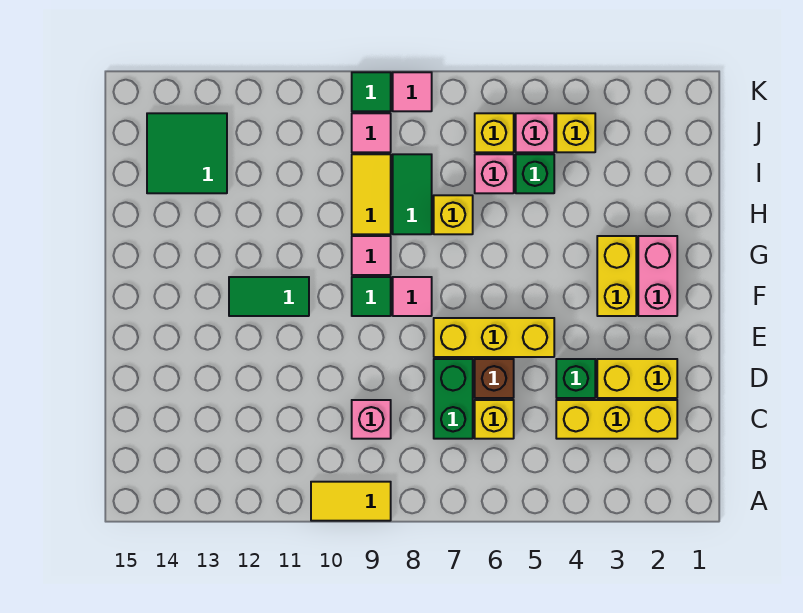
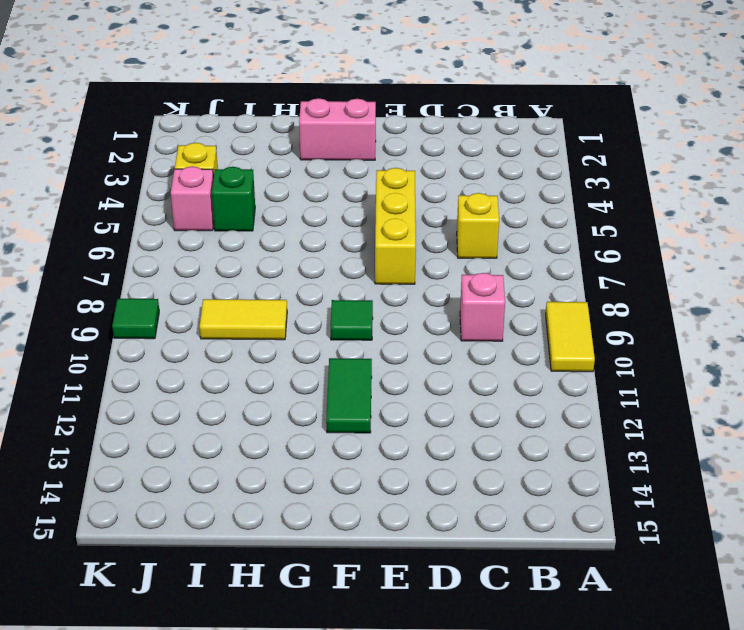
none -> yellow brick C2:C4 level 1
none -> green brick C7:D7 level 1
none -> yellow brick D2:D3 level 1

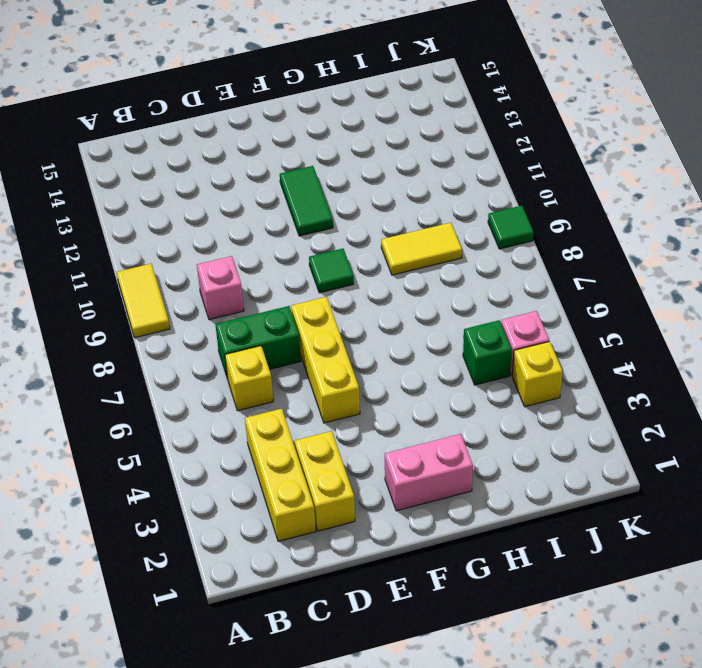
none -> green brick D4 level 1
none -> brown brick D6 level 1
none -> yellow brick F3:G3 level 1

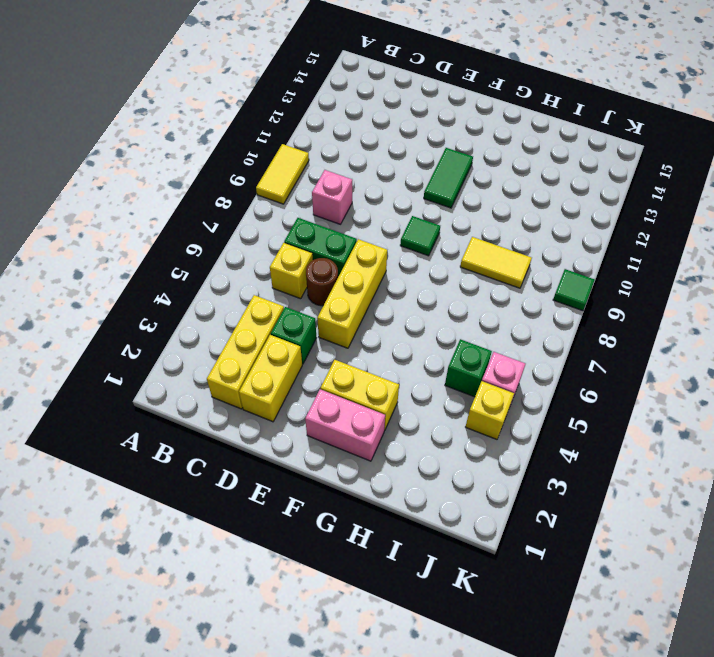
brown round brick D6 level 1 -> brown brick D6 level 1
none -> pink tile F8 level 1
none -> pink tile G9 level 1
none -> yellow brick H7 level 1

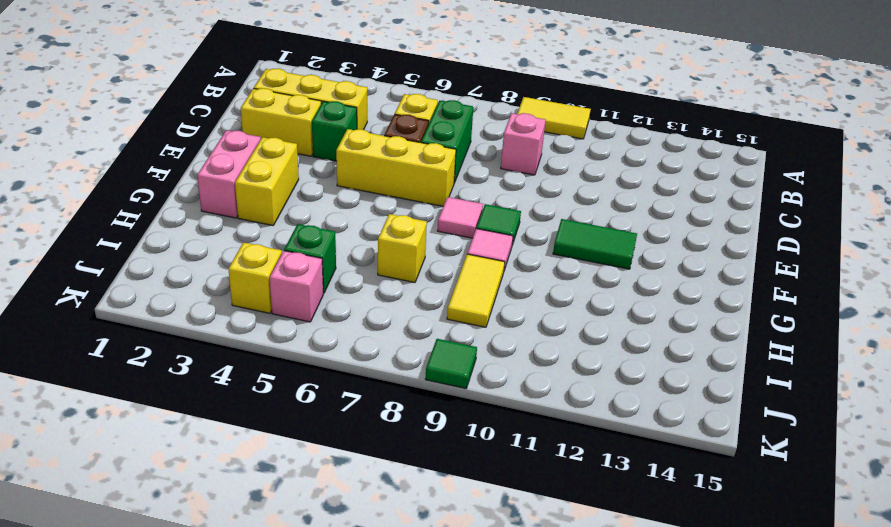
none -> green tile H8:I8 level 1
none -> pink brick I6 level 1
none -> green tile I13:J14 level 1

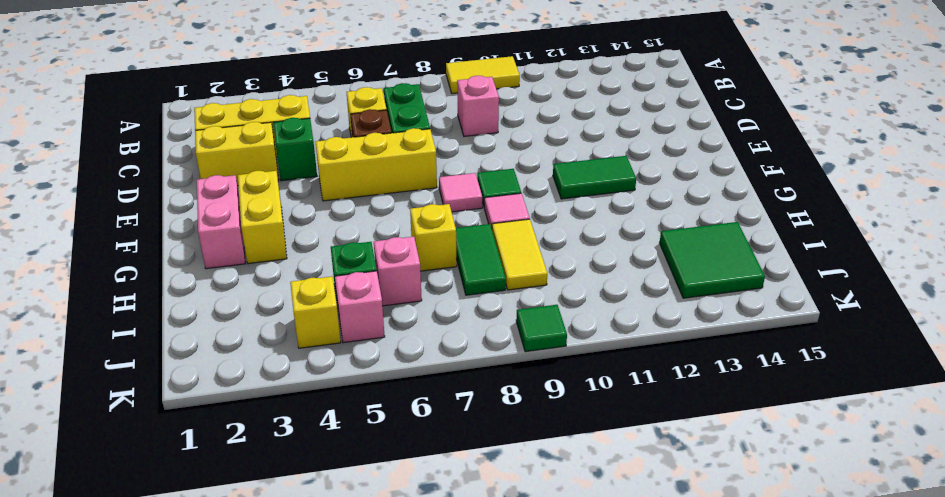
none -> yellow brick J6 level 1
none -> pink tile J9 level 1
none -> pink tile K8 level 1

